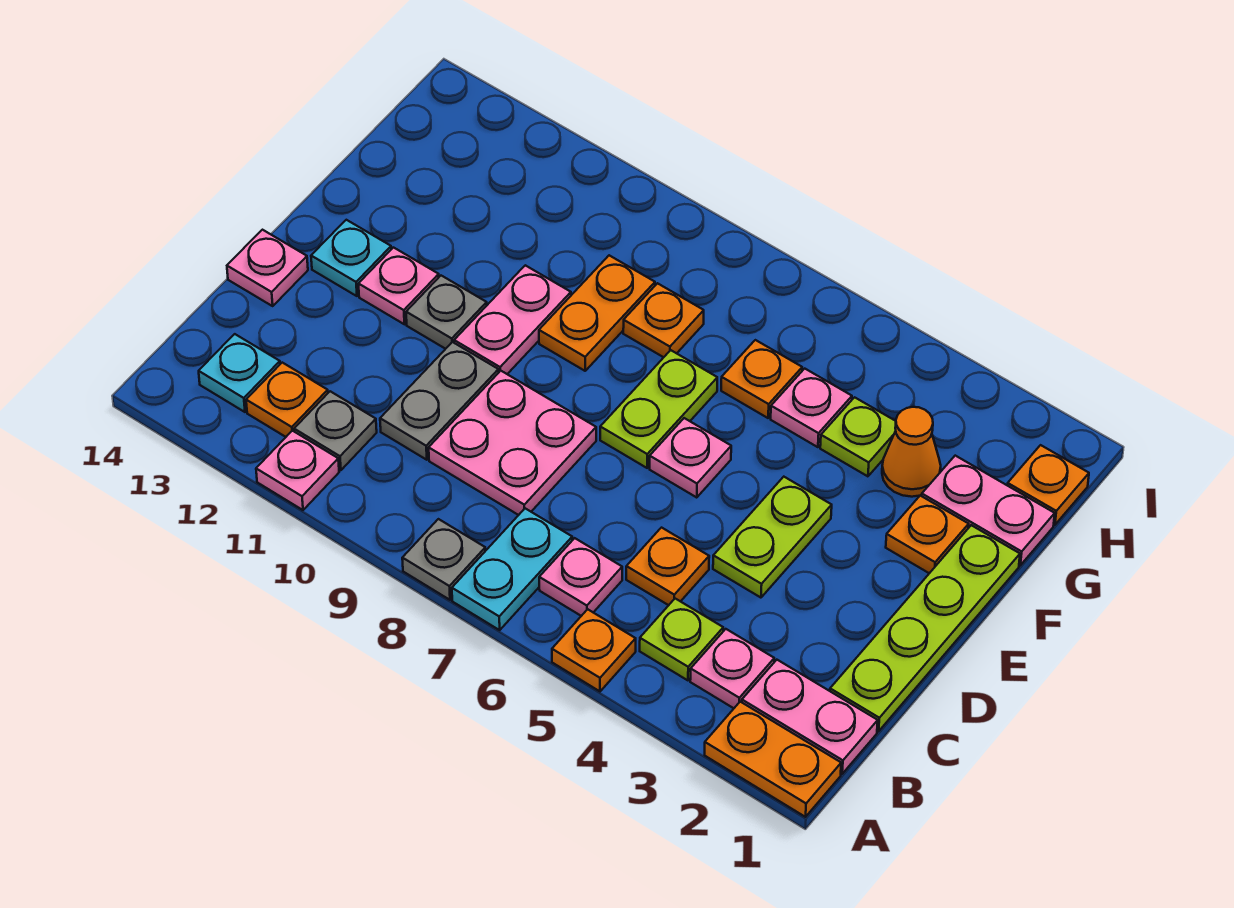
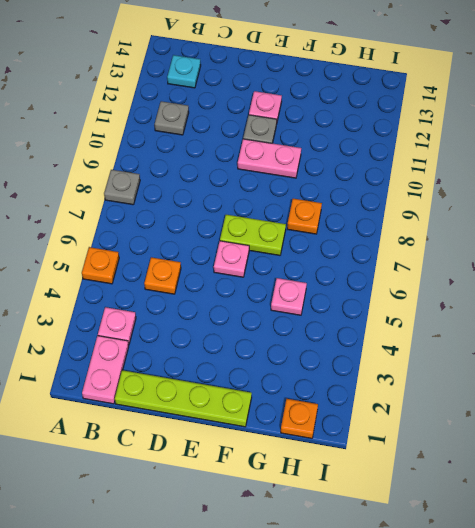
none -> orange plate A1:A2 level 1
none -> cyan plate A7:B7 level 1
none -> pink plate A11 level 1
none -> lime plate B4 level 1

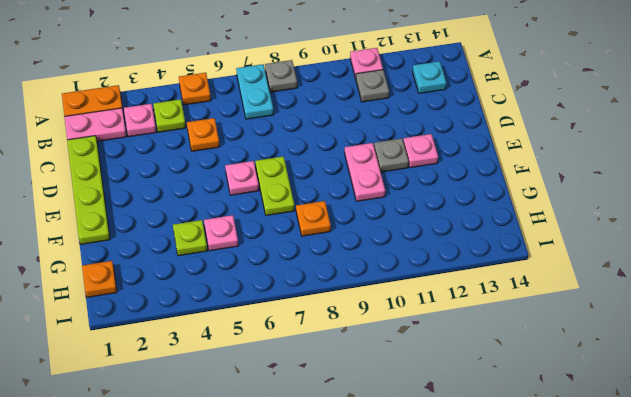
none -> pink plate B6 level 1
none -> orange plate B12 level 1
none -> pink plate C8:D9 level 1
none -> grey plate C10:D10 level 1

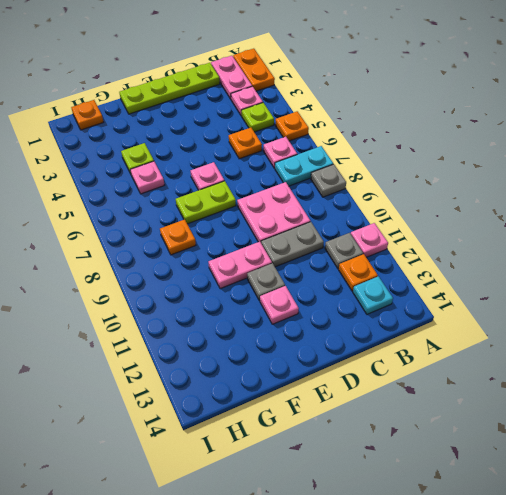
none -> lime plate D4:E4 level 1
none -> pink plate D14 level 1
none -> cyan plate E13 level 1
none -> orange plate F2 level 1

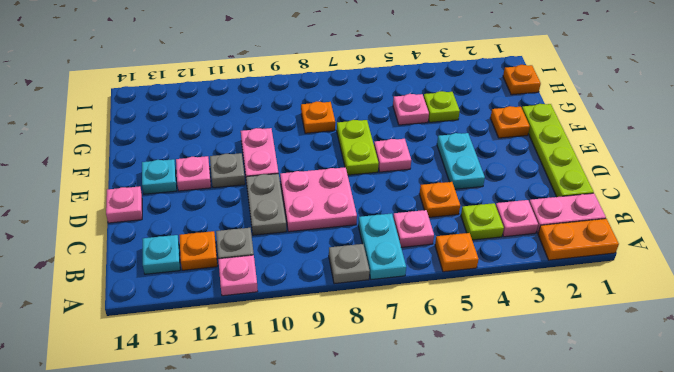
cyan plate D4:E4 level 1 -> lime plate D4:E4 level 1
none -> orange plate F9:G9 level 1
none -> pink plate G1:G2 level 1
none -> orange cone G3 level 1
none -> orange plate G6 level 1

